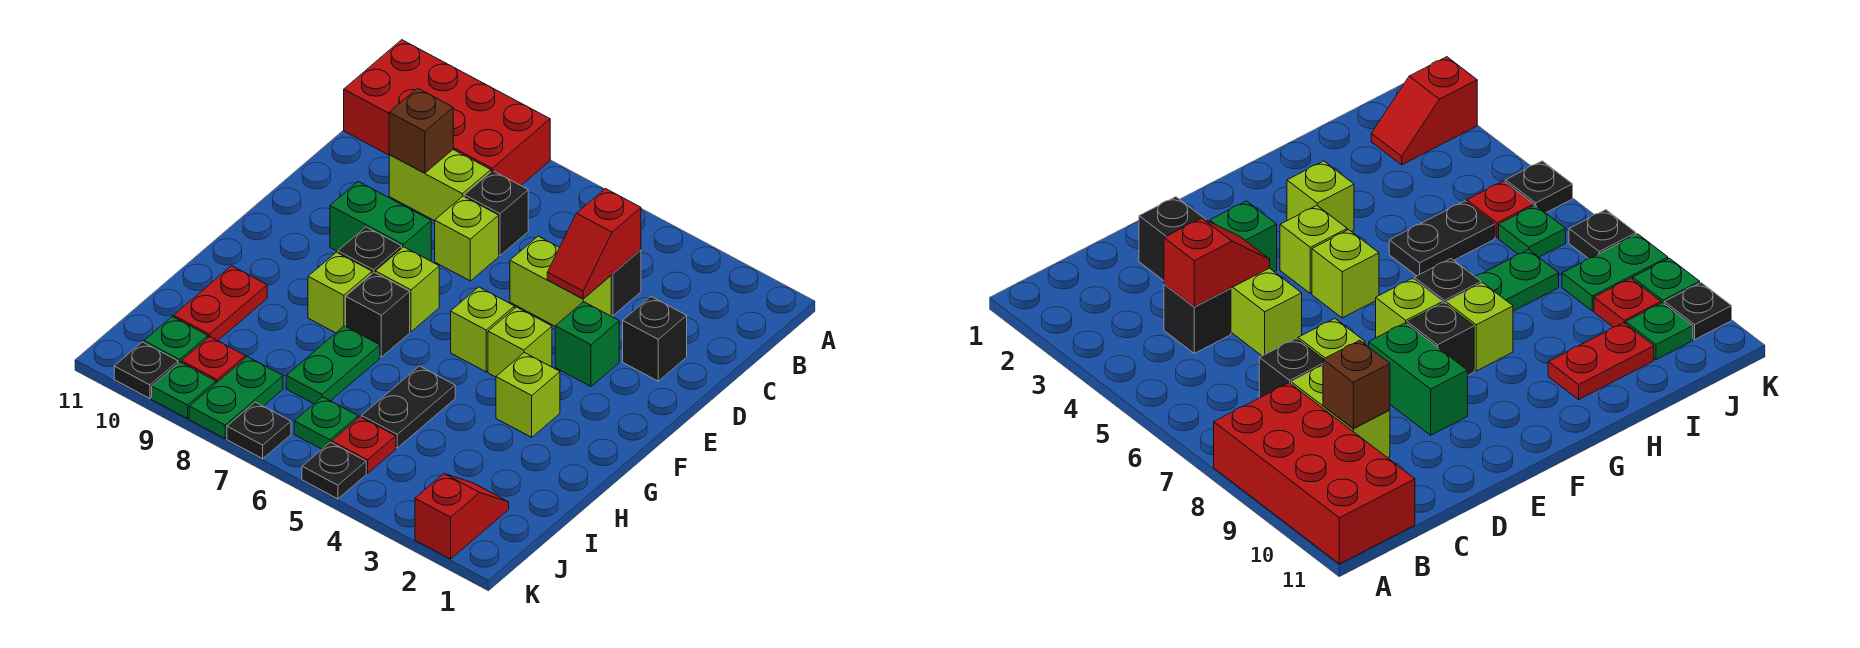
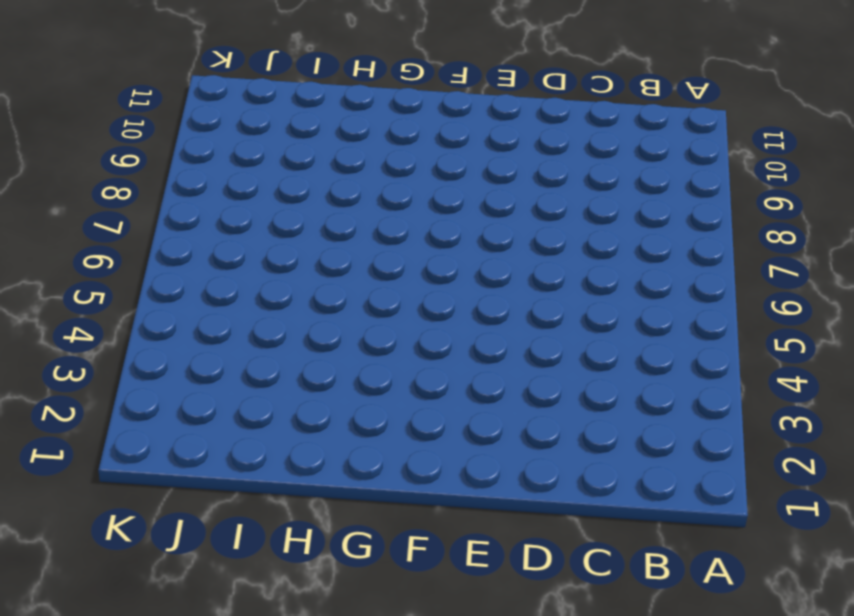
none -> red brick A8:B11 level 1
none -> black brick C4 level 1
none -> black brick C7 level 1
none -> lime brick C8:C9 level 1

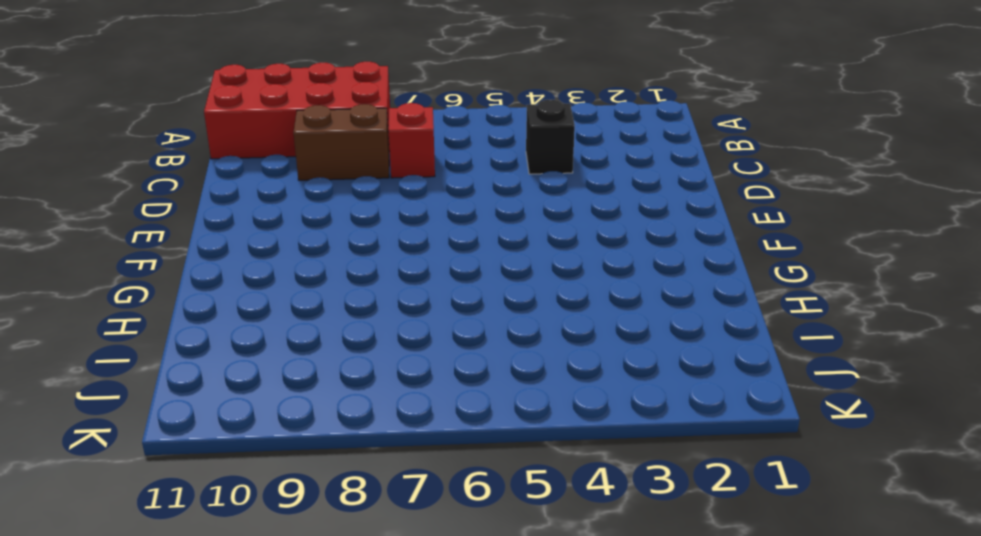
red brick C7 level 1 -> black brick C7 level 1
brown brick C8:C9 level 1 -> lime brick C8:C9 level 1
none -> black brick D2 level 1
none -> lime brick D4:D5 level 1
none -> lime brick D7 level 1
none -> green brick E3 level 1

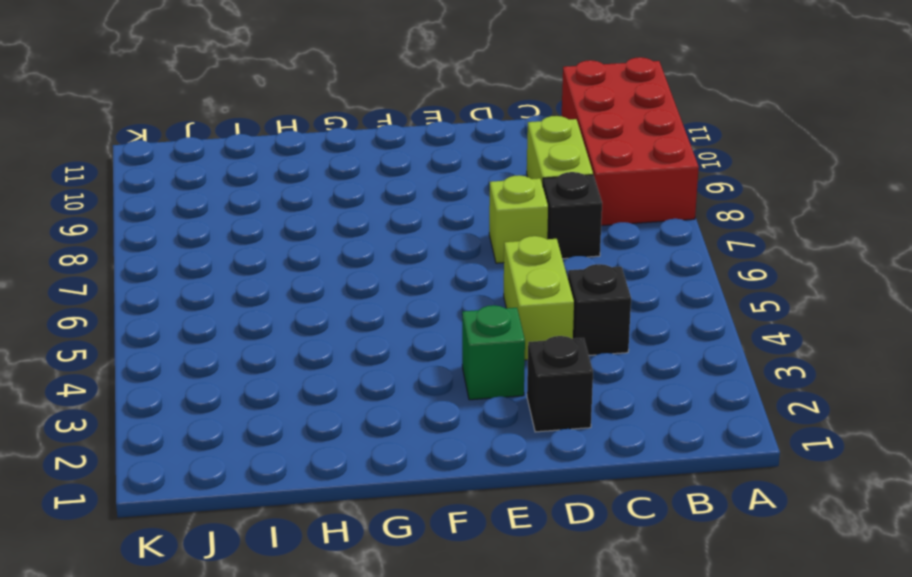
none -> green brick E8:E9 level 1
none -> lime brick F4 level 1
none -> lime brick F5 level 1
none -> lime brick F7 level 1

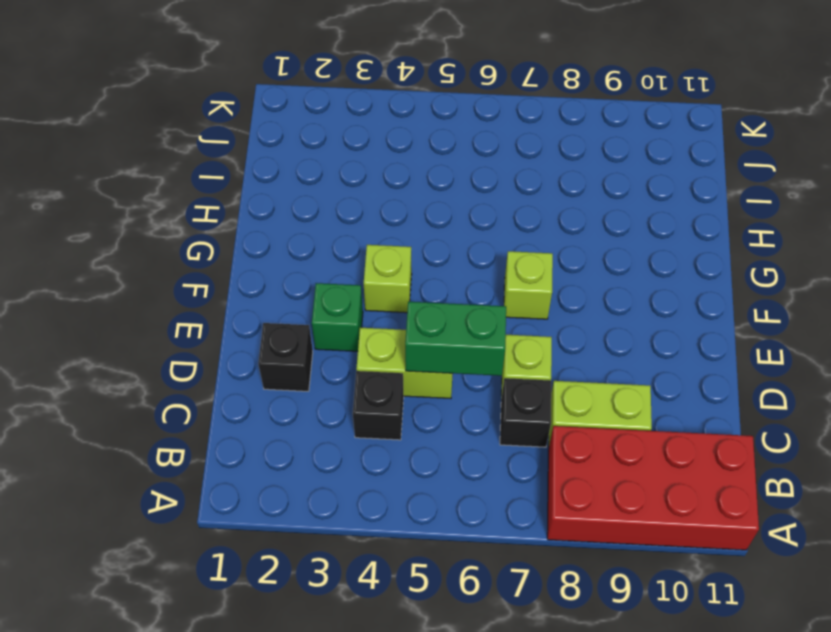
green brick D5:D6 level 2 -> green brick E8:E9 level 1
none -> lime brick F5 level 1
none -> black brick F8 level 1
none -> lime brick G3 level 1
none -> black brick G7 level 1

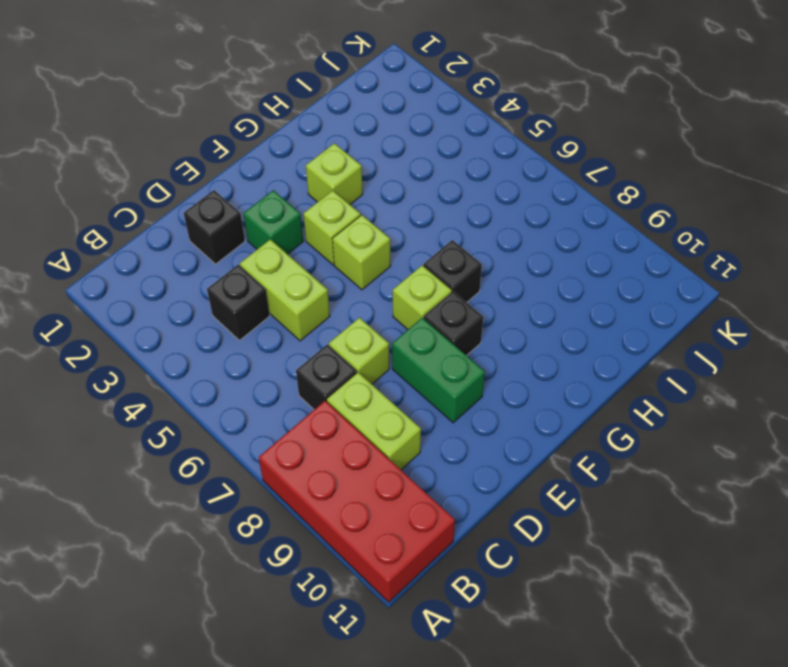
none -> lime brick G8 level 1
none -> black plate H5:I5 level 1
none -> green plate H7:I7 level 1
none -> red plate H10:I10 level 1

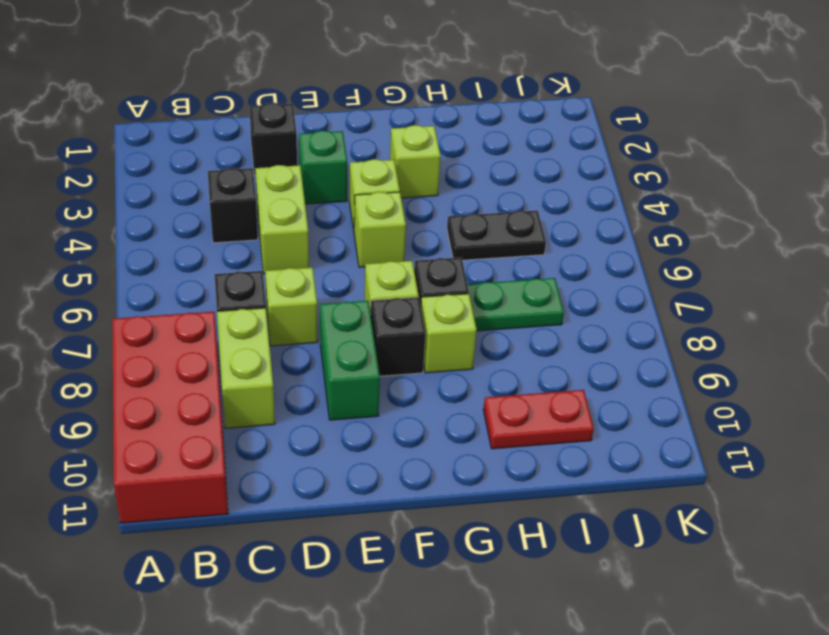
none -> red slope J2:K2 level 1 top K
none -> red plate J5 level 1
none -> green plate J6 level 1
none -> green plate J8:K8 level 1

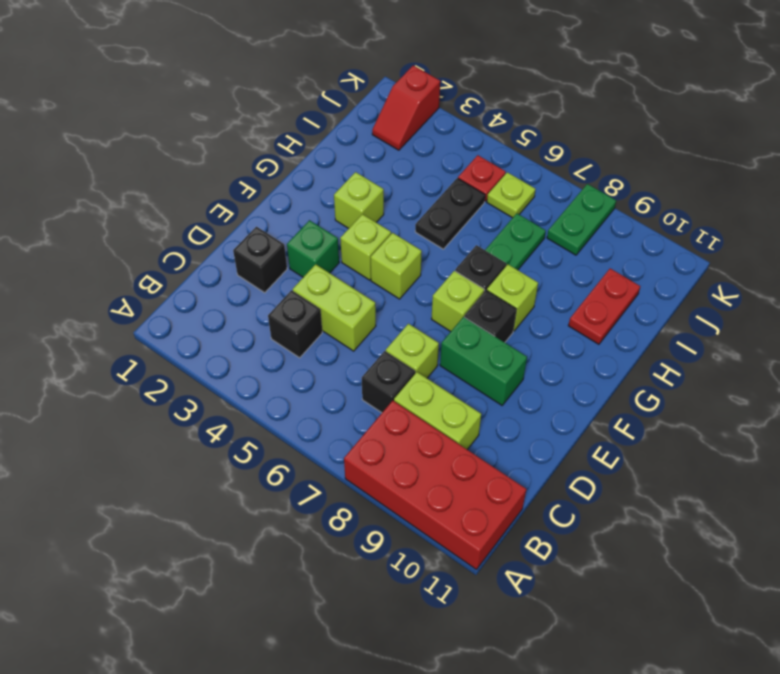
lime plate J6 level 1 -> green plate J6 level 1
none -> red plate J9 level 1
none -> green plate J10 level 1
none -> black plate K5 level 1
none -> black plate K7 level 1

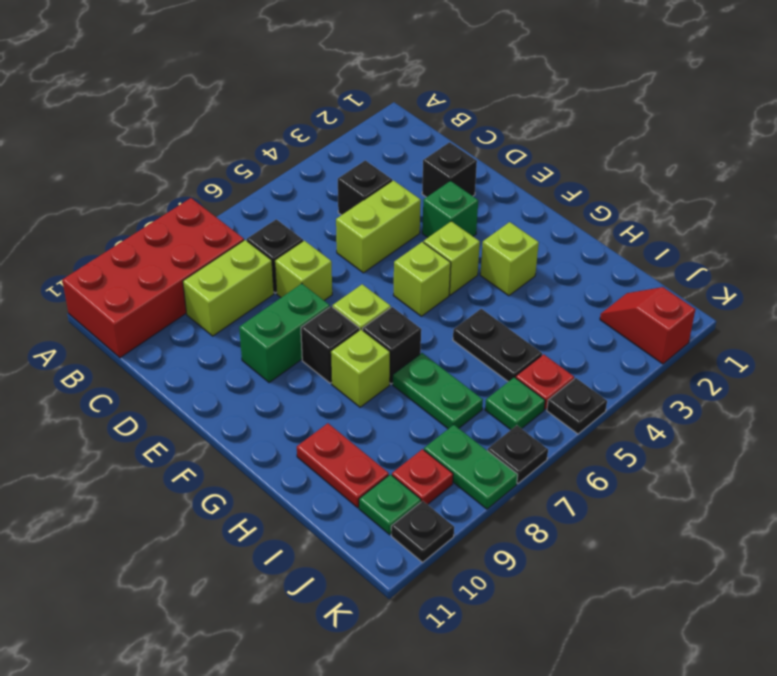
none -> green plate K9 level 1
none -> red slope C4:D4 level 2 top C
none -> brown brick C9 level 2

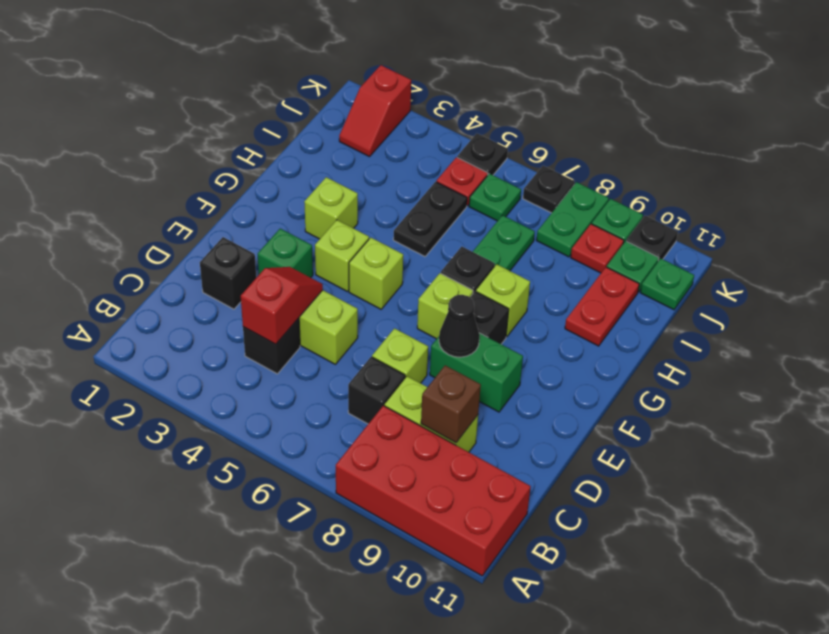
black cone E8 level 2 -> none
green plate J11 level 1 -> none

